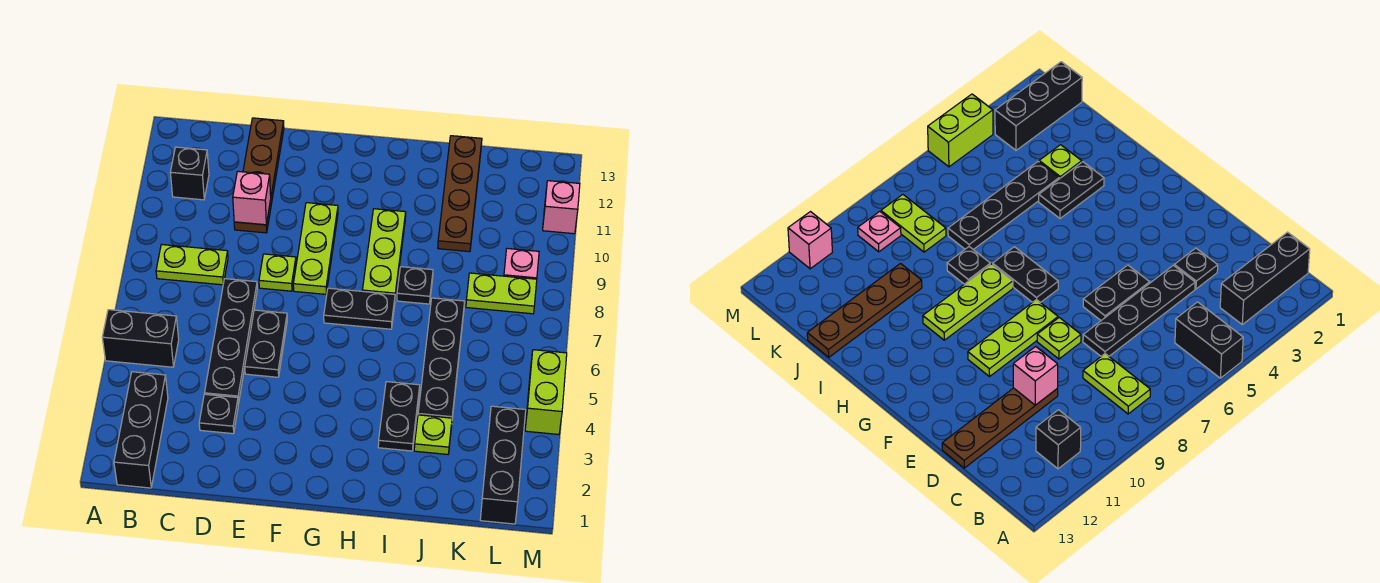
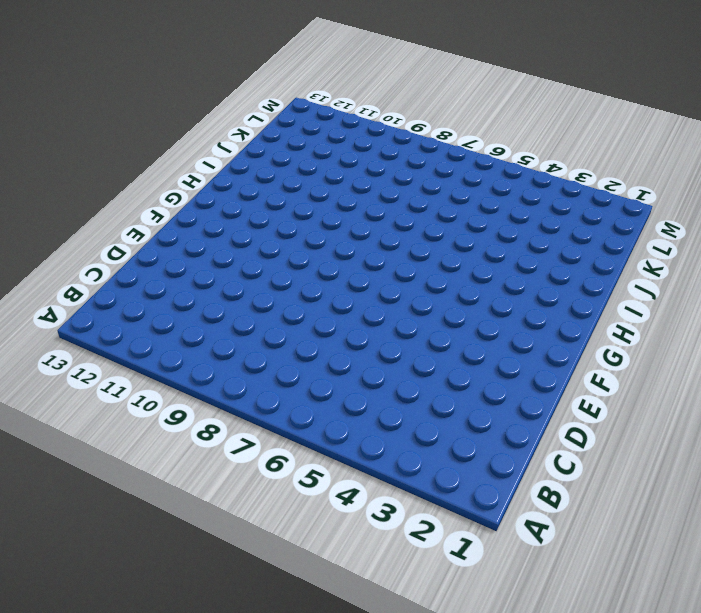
none -> black brick A5:B5 level 1
none -> black brick B1:B3 level 1
none -> lime plate B8:C8 level 1

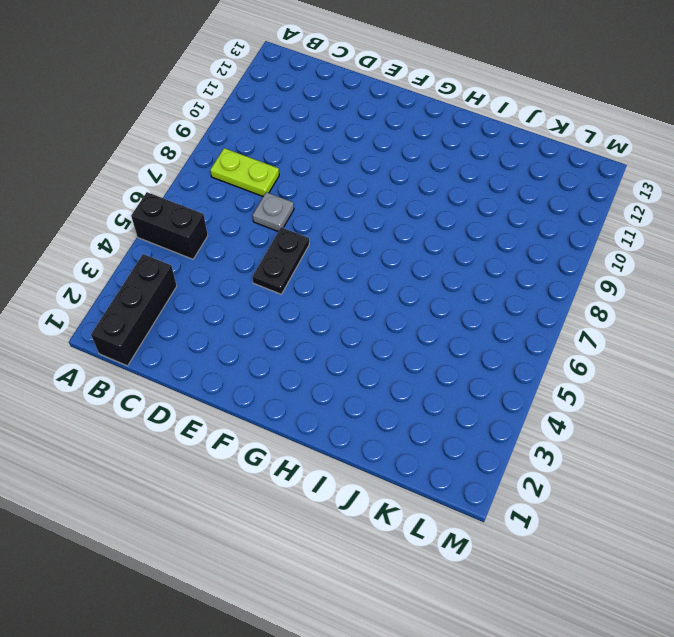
grey plate D7 level 1 -> black plate D4:D7 level 1
none -> black brick B11 level 1
none -> black plate D3 level 1
none -> brown plate D10:D13 level 1

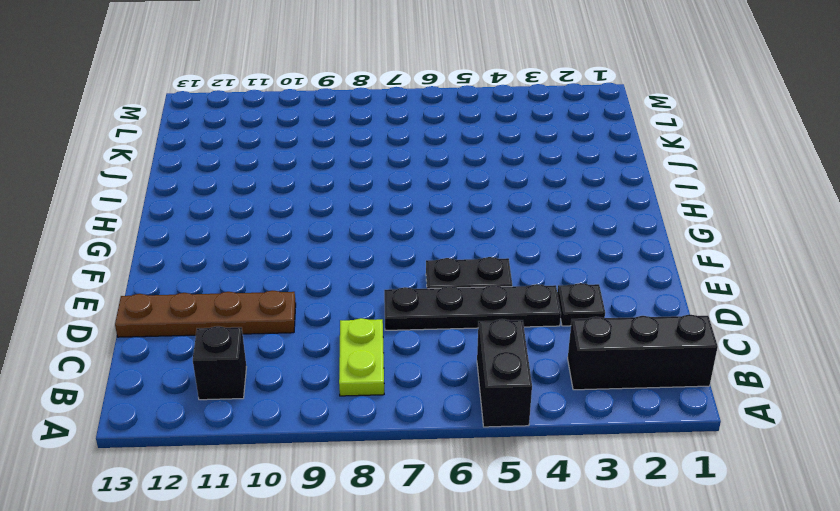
none -> lime plate E8 level 1
none -> lime plate F8:F10 level 1
none -> black plate G7:H7 level 1

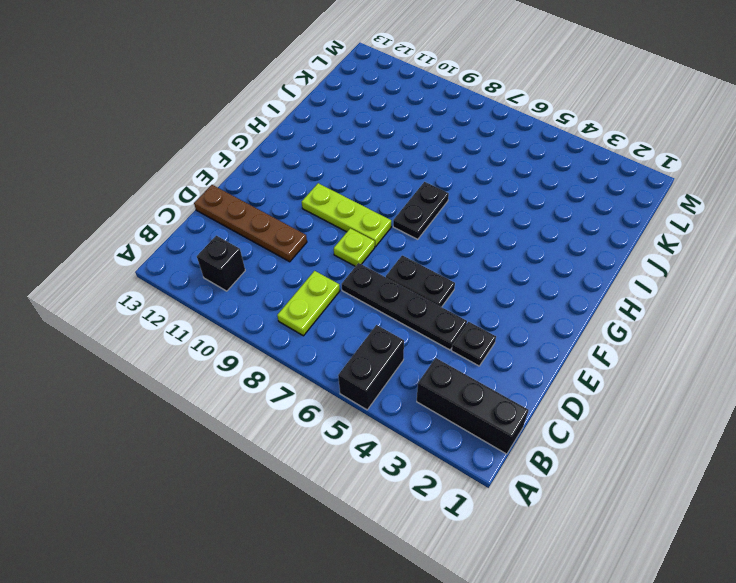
none -> lime plate H8:H10 level 1
none -> black plate I3:I4 level 1
none -> black plate I8 level 1

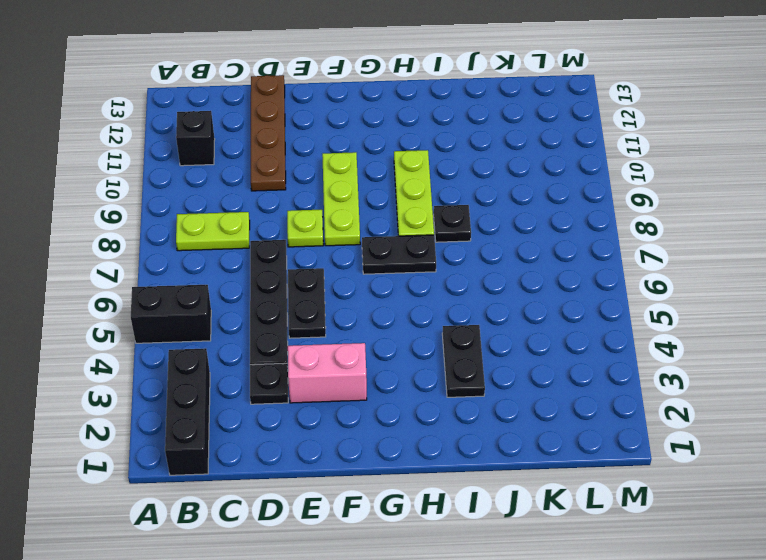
pink brick E3:F3 level 1 -> none
none -> lime plate J3 level 1
none -> black plate J4:J7 level 1
none -> brown plate J10:J13 level 1

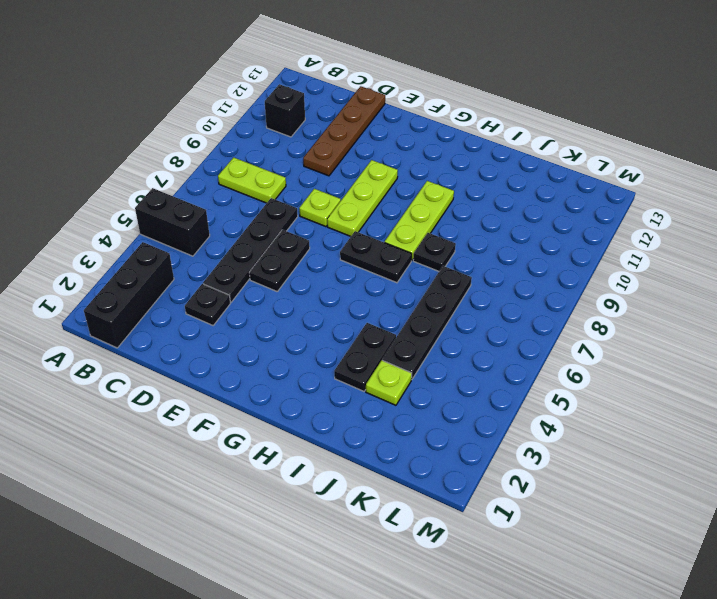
none -> brown plate J10:J13 level 1
none -> lime plate K8:L8 level 1
none -> black brick L1:L3 level 1

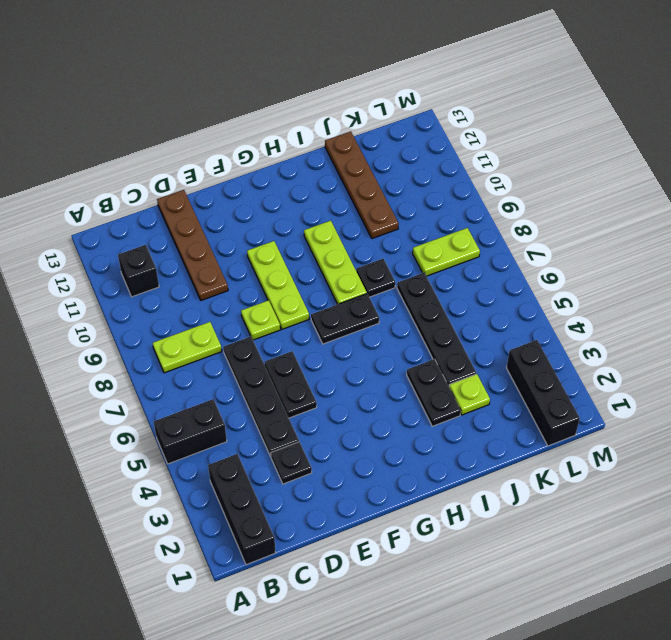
none -> pink plate L9 level 1
none -> lime brick M4:M5 level 1
none -> pink brick M11 level 1

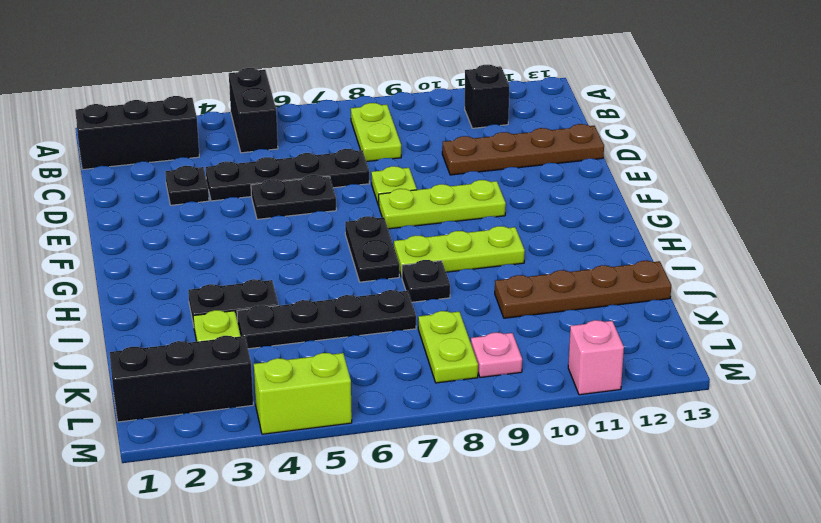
none -> pink brick D10 level 2

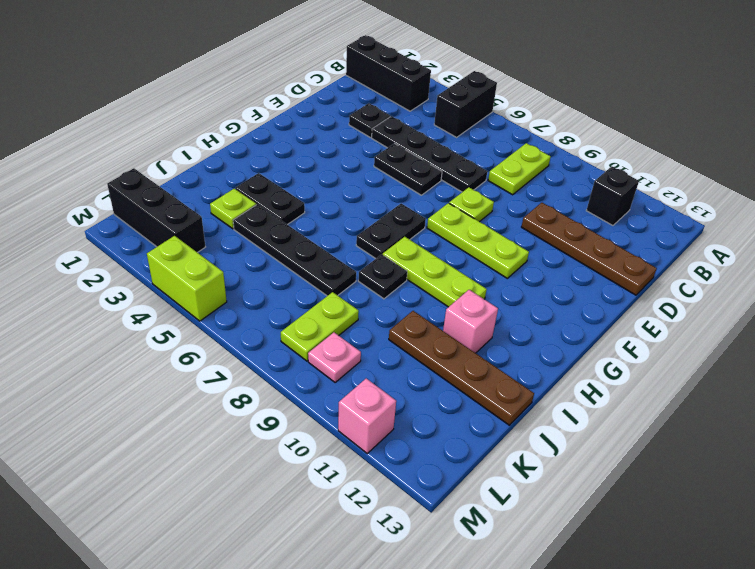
pink brick I11 level 1 -> pink brick D10 level 2

